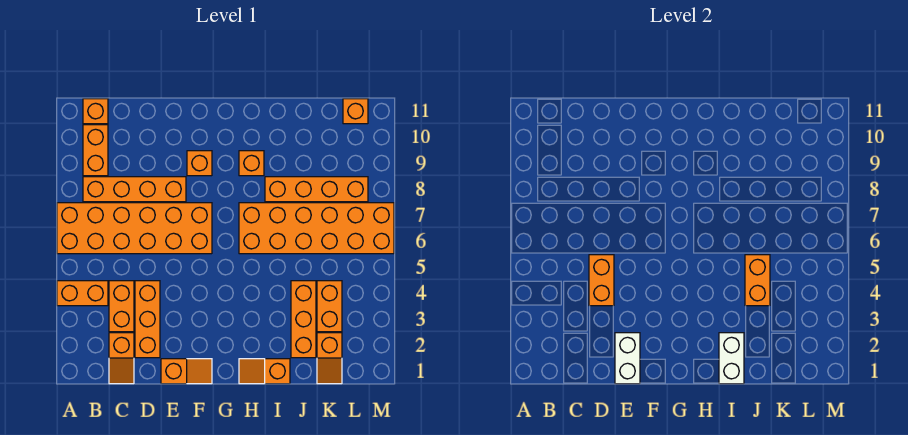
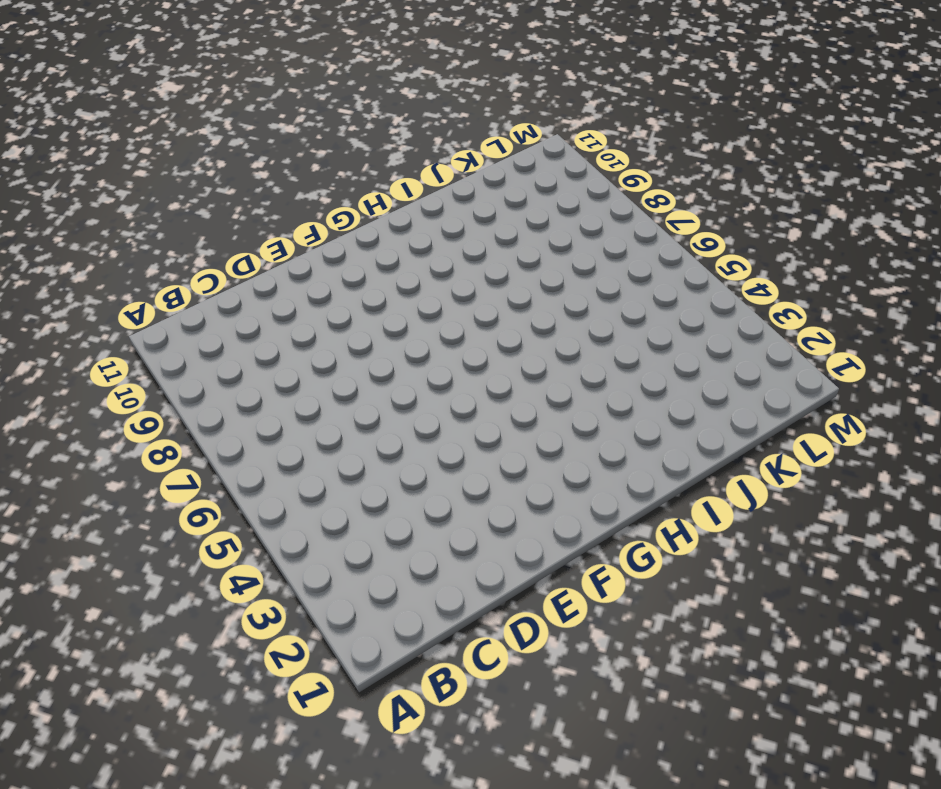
none -> orange brick A4:B4 level 1
none -> orange brick A6:F7 level 1
none -> orange brick B8:E8 level 1

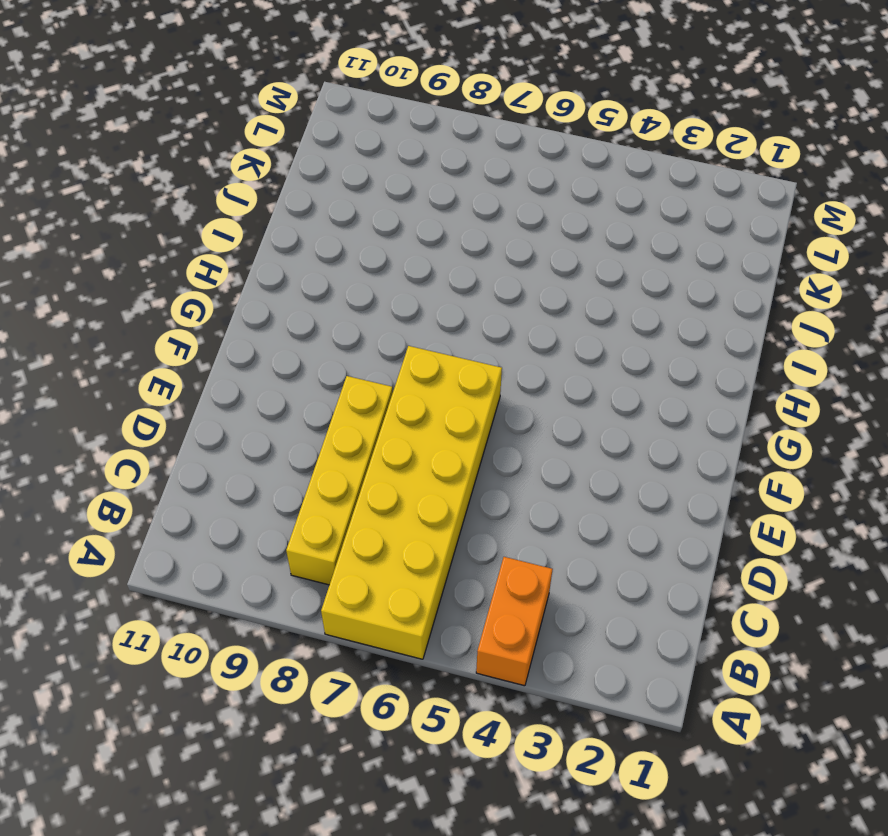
yellow brick A6:F7 level 1 -> orange brick A6:F7 level 1
yellow brick B8:E8 level 1 -> orange brick B8:E8 level 1
none -> orange brick B9:B10 level 1
none -> orange brick B11 level 1
none -> orange slope C1:C2 level 1 top 2

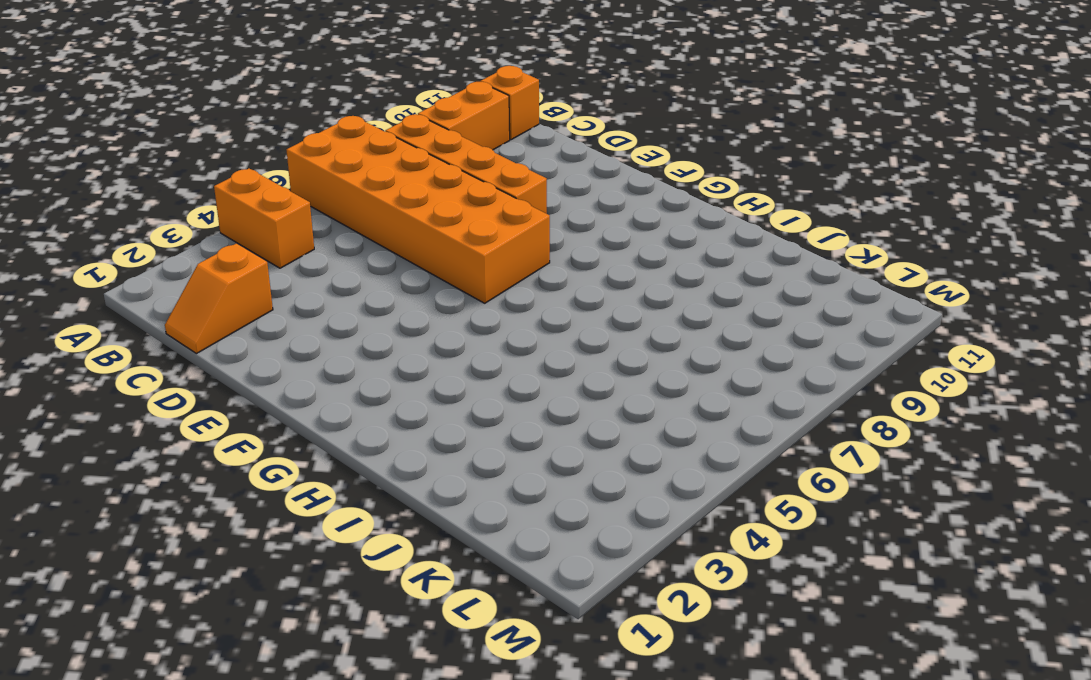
none -> orange brick C3:C4 level 1
none -> orange brick D2:D4 level 1
none -> orange slope E1:F1 level 1 top E

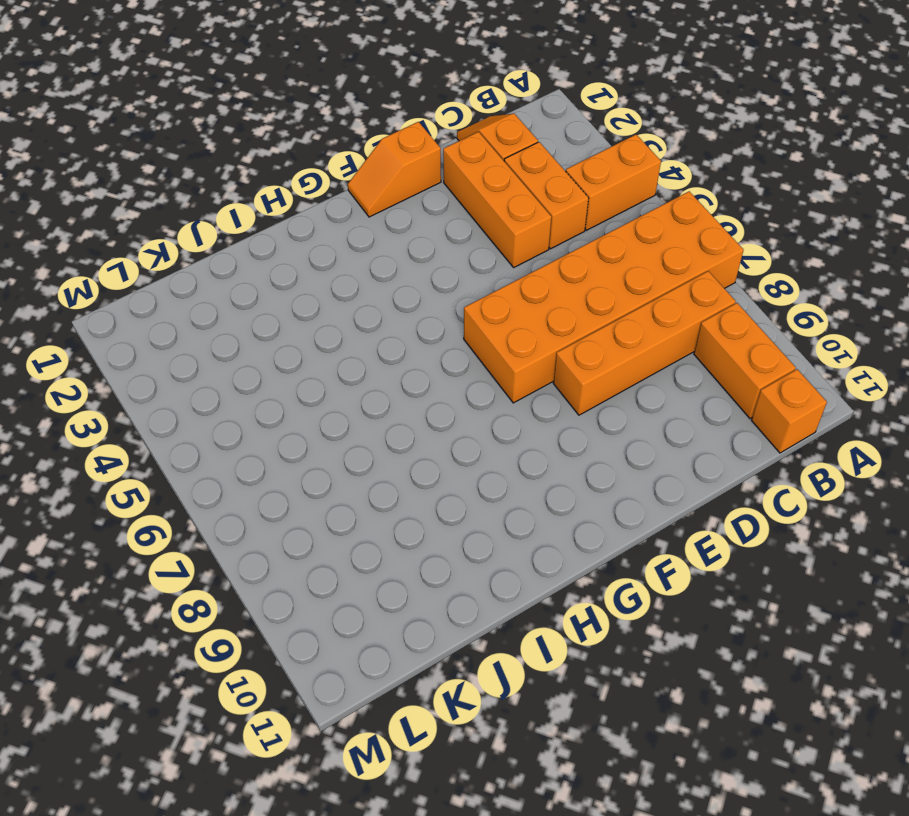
none -> orange brick F9 level 1
none -> orange slope H1:I1 level 1 top I
none -> orange brick H6:M7 level 1

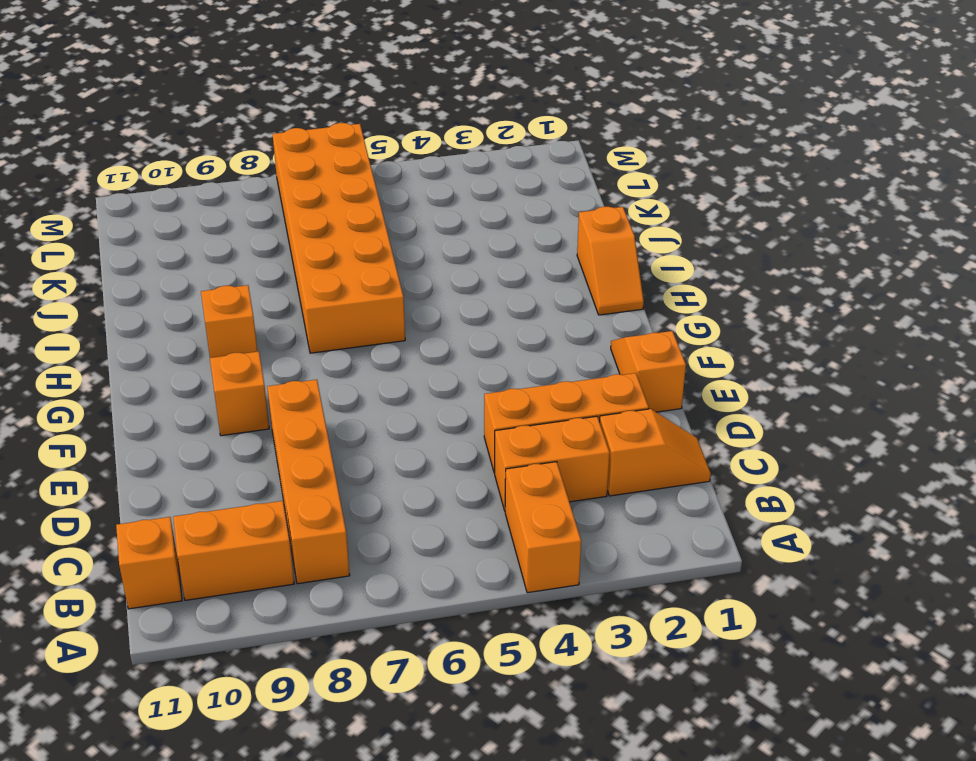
none -> orange brick A6:F7 level 1
none -> orange brick I8:L8 level 1
none -> orange brick J2:J4 level 1

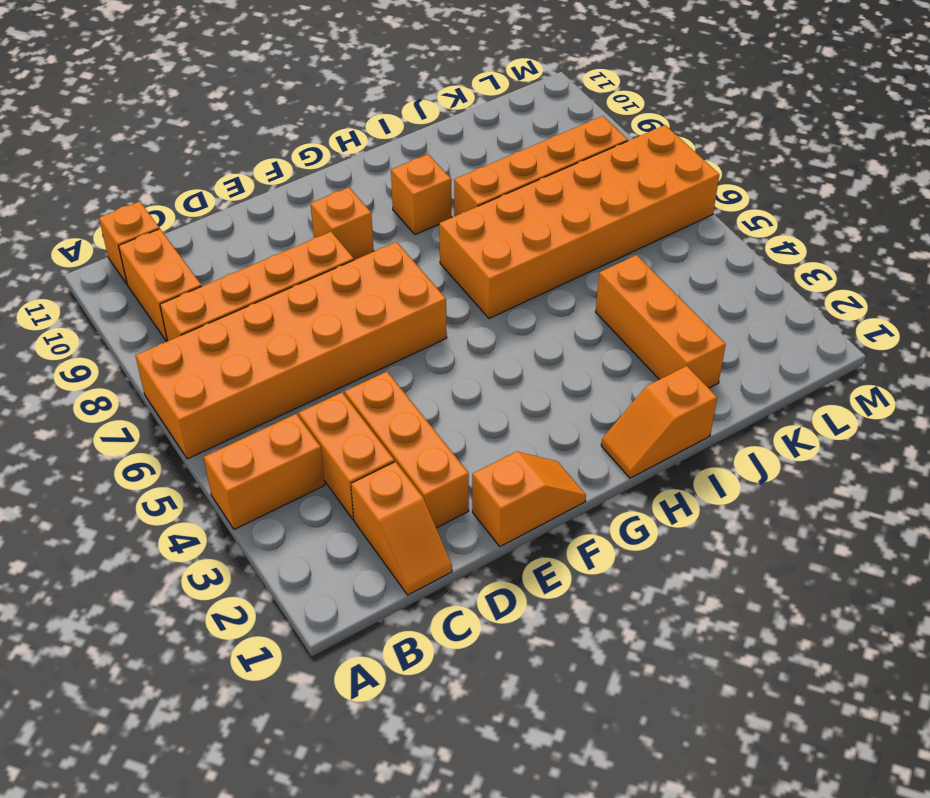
none -> orange slope K1:K2 level 1 top 2
none -> orange brick K3:K4 level 1
none -> orange brick L11 level 1

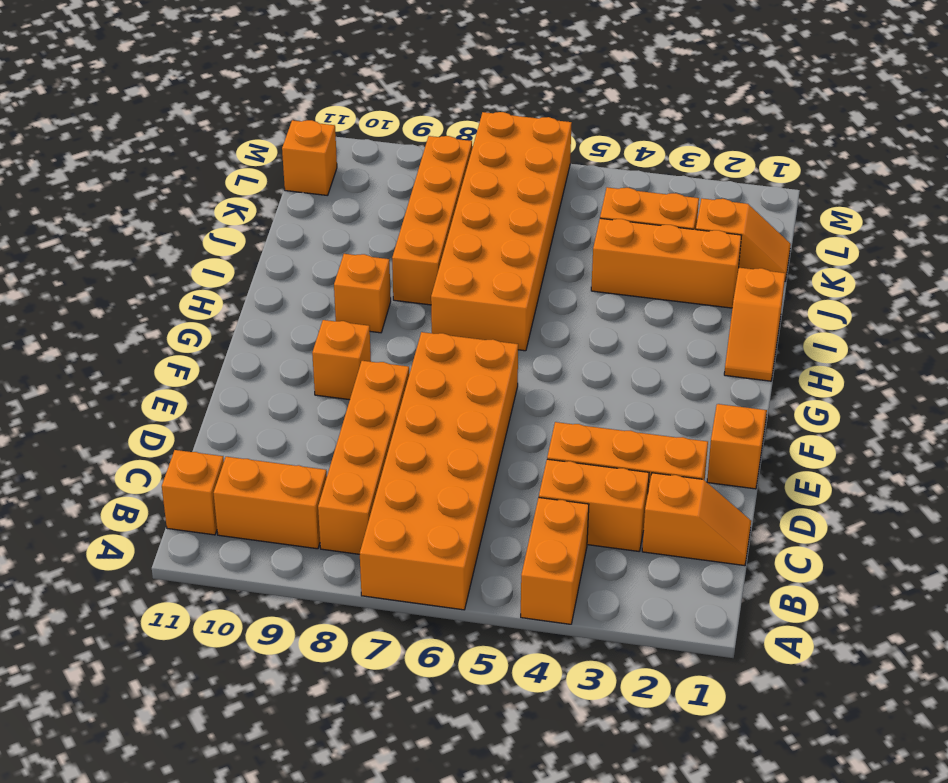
none -> orange brick D4:D5 level 2
none -> white brick E1:E2 level 2
none -> white brick I1:I2 level 2

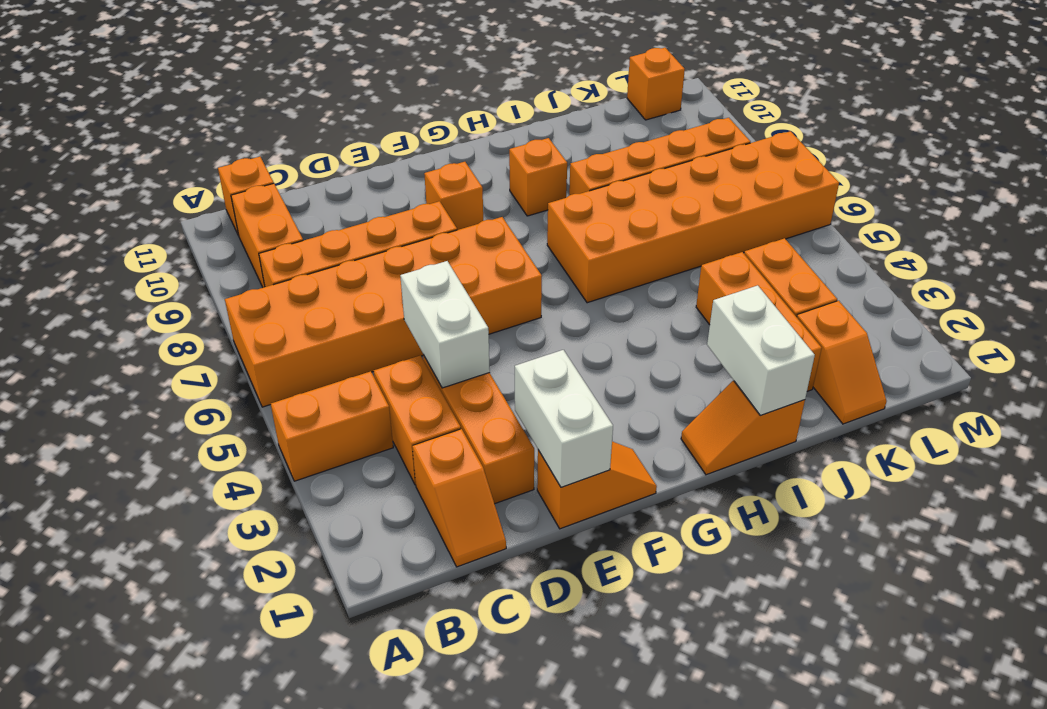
white brick D4:D5 level 2 -> orange brick D4:D5 level 2
none -> orange brick J4:J5 level 2

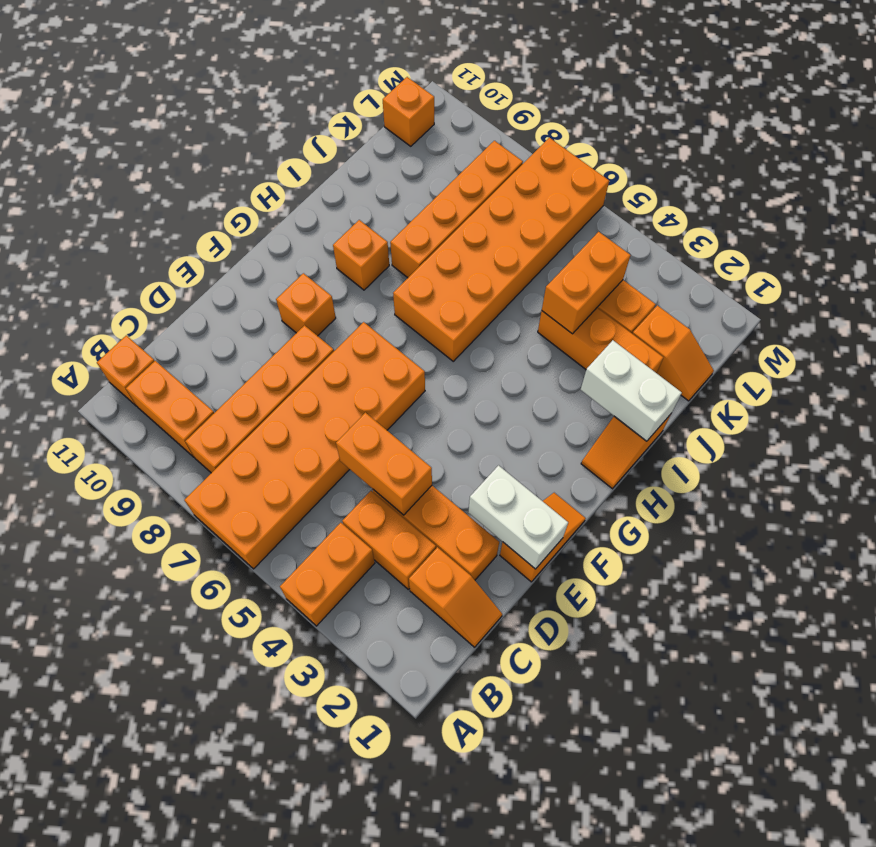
orange brick J4:K4 level 2 -> orange brick J4:J5 level 2

